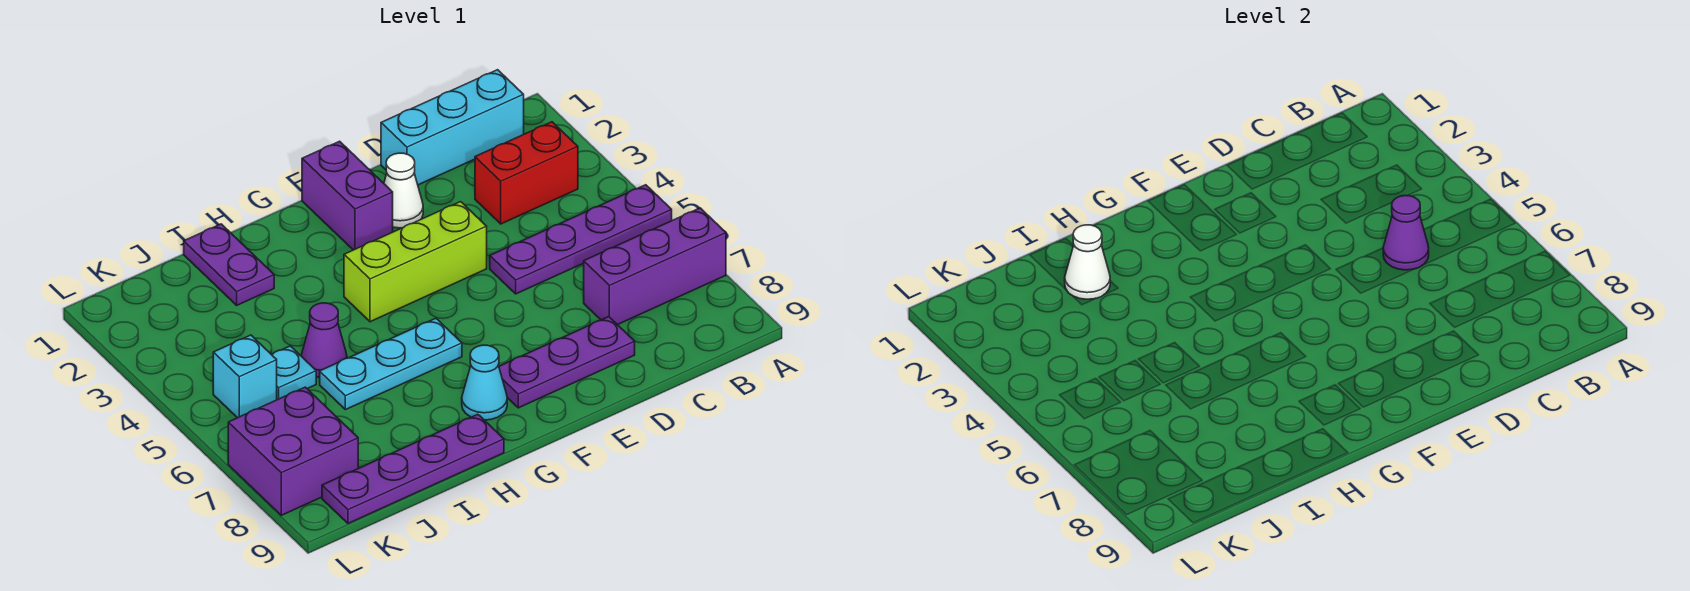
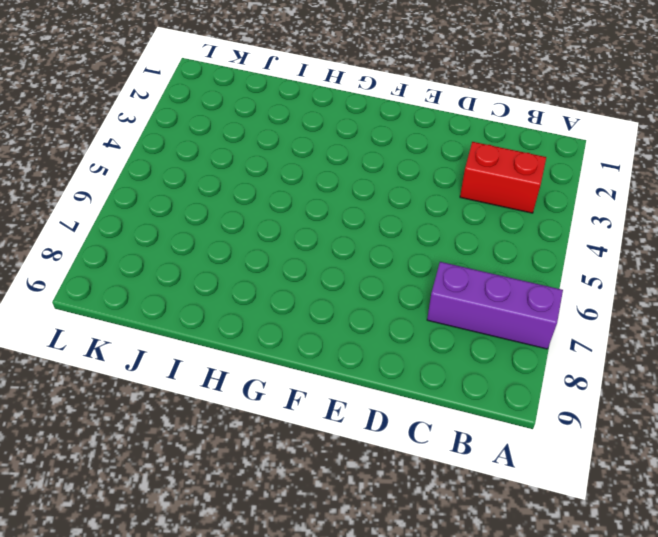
none -> purple plate A5:D5 level 1
none -> cyan brick B1:D1 level 1
none -> purple plate D8:F8 level 1

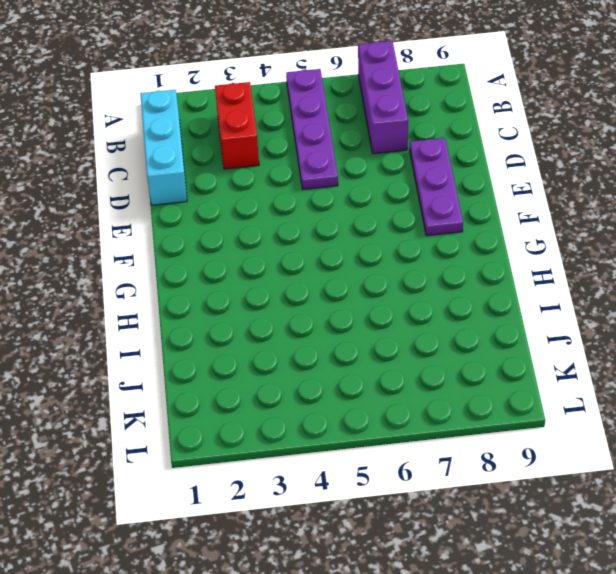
none -> white cone E2 level 1
none -> lime brick E4:G4 level 1
none -> purple brick F1:F2 level 1

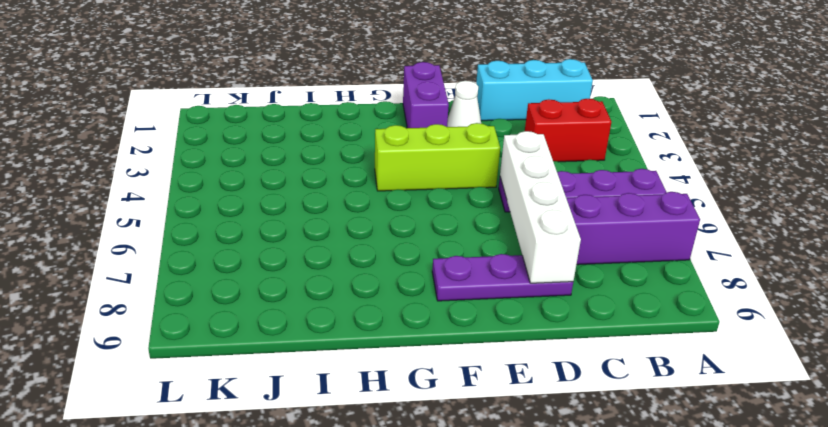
white brick D5:D8 level 2 -> none
none -> cyan plate G6:I6 level 1
none -> cyan cone G8 level 1
none -> purple plate H9:K9 level 1

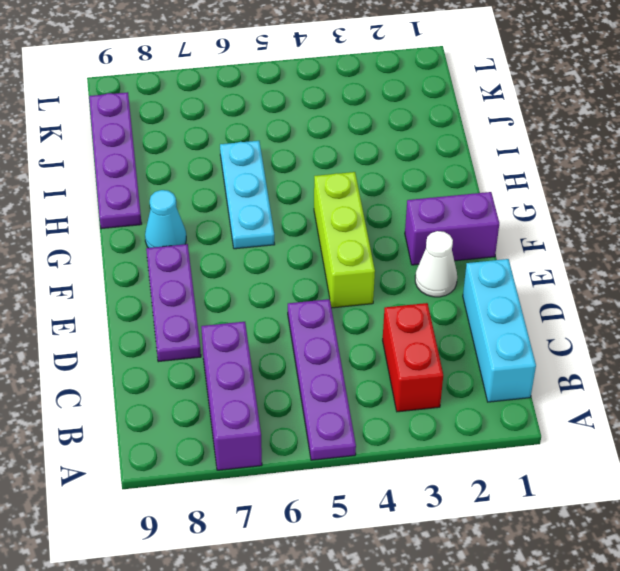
none -> purple plate I1:I2 level 1
none -> purple cone I5 level 1
none -> cyan plate J5 level 1

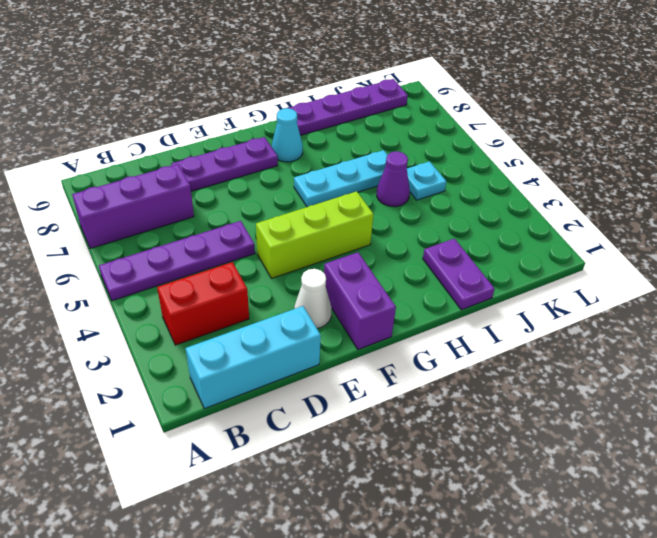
none -> cyan brick K5 level 1
none -> purple brick K7:L8 level 1
none -> purple cone C5 level 2

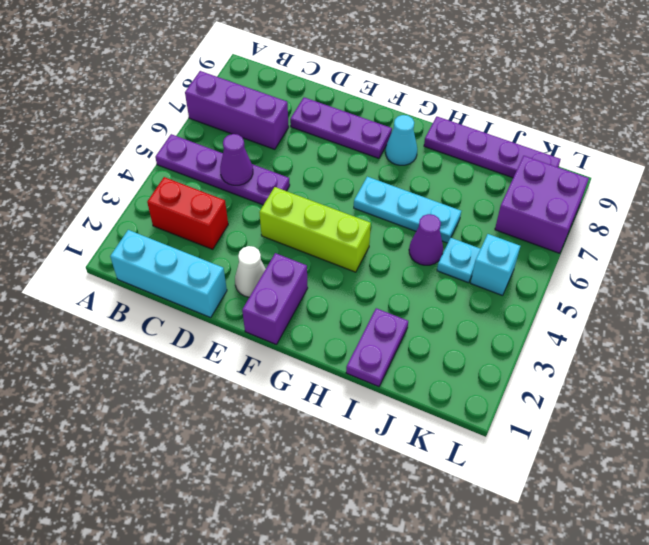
none -> white cone I2 level 2

